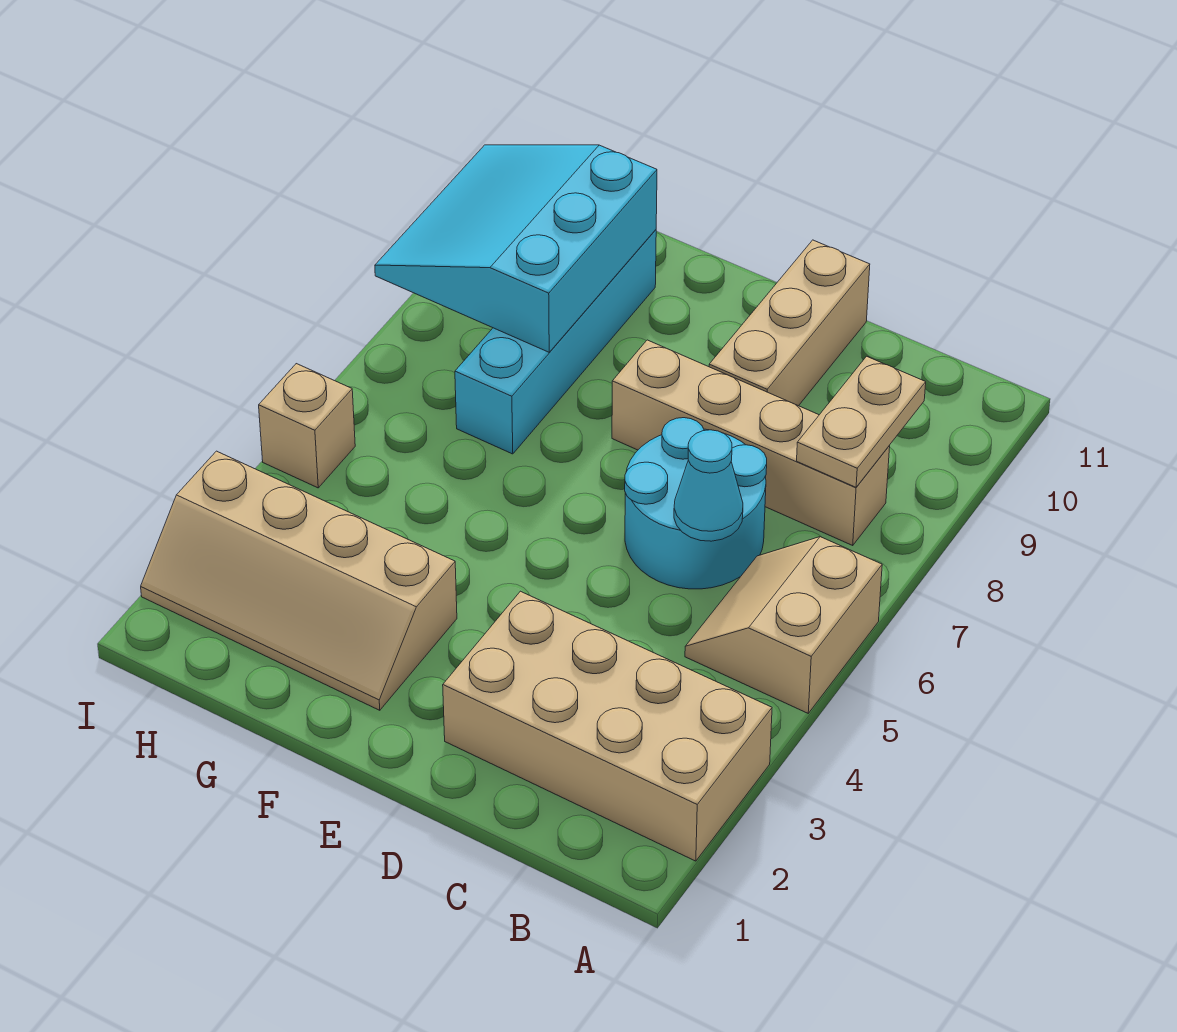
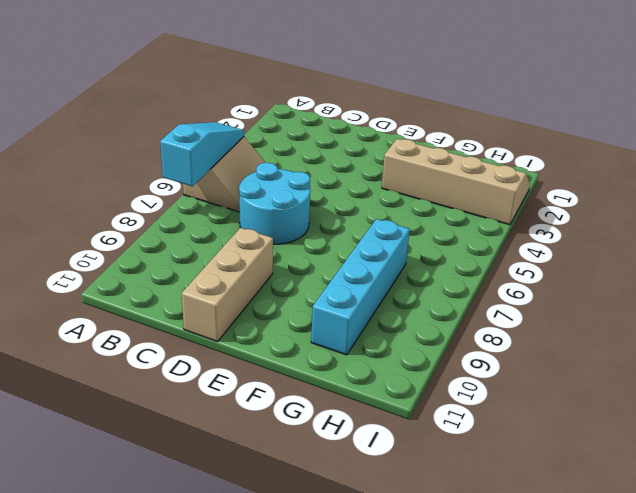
cyan slope A5:A7 level 2 top 7 -> none
none -> tan brick A2:D3 level 1
none -> tan brick B8:E8 level 1

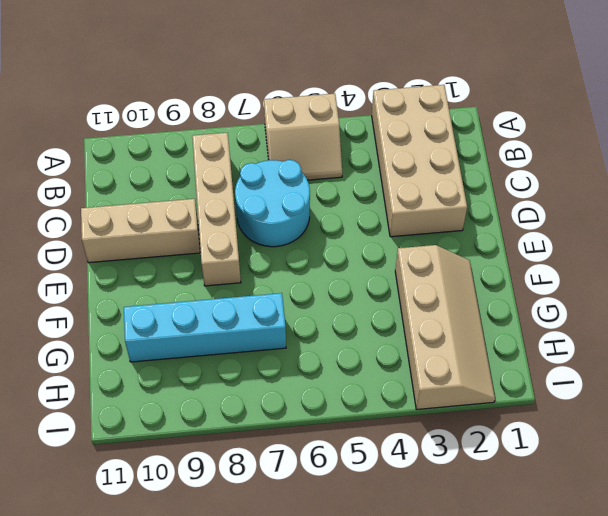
none -> tan brick I5 level 1
none -> tan plate B8:B9 level 2

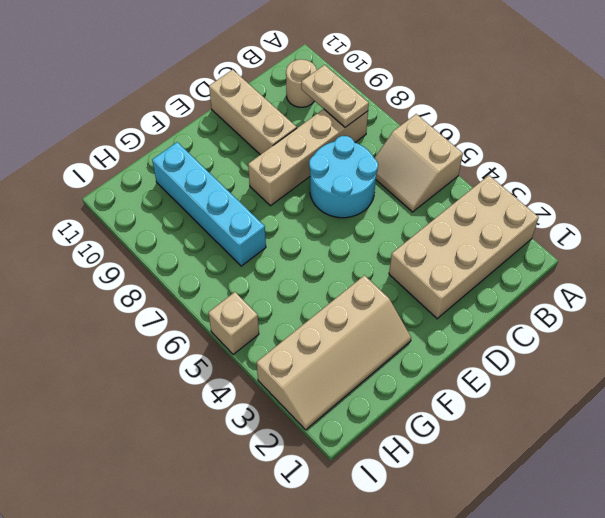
tan round brick B10 level 1 -> none
none -> cyan cone C6 level 2
none -> cyan slope G8:I10 level 2 top G

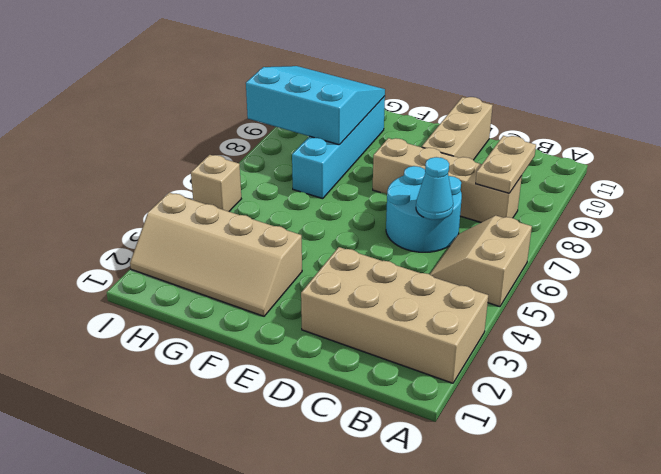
cyan slope G8:I10 level 2 top 8 -> cyan slope G8:I10 level 2 top G

